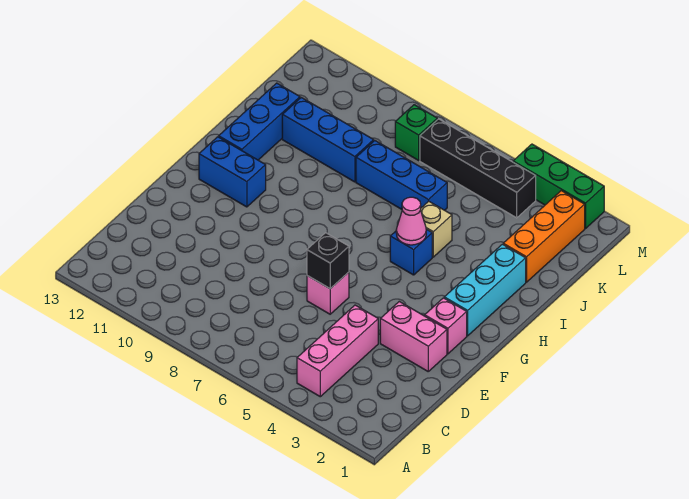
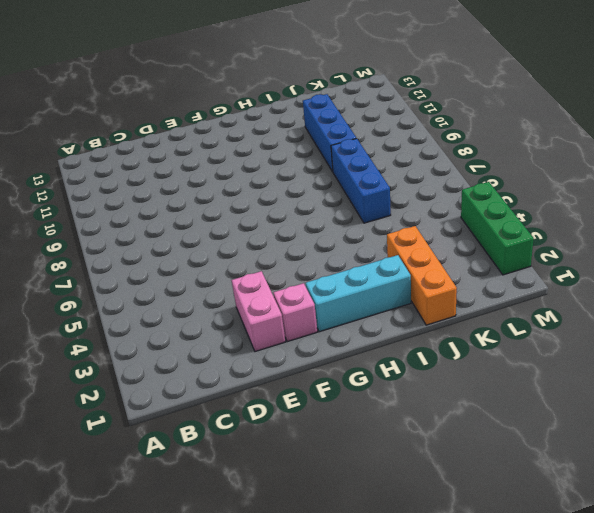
orange brick J1:J3 level 1 -> orange brick J2:L2 level 1
none -> pink brick B4:D4 level 1
none -> pink brick E6 level 1
none -> blue brick G11:G12 level 1

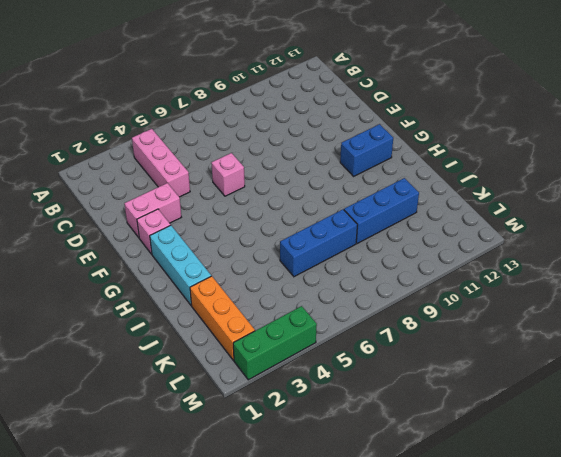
none -> blue brick H5 level 1
none -> blue brick H12:J12 level 1
none -> tan brick I5 level 1

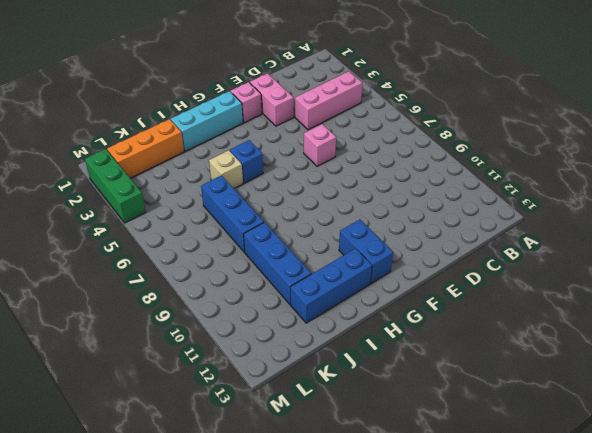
none -> black brick L4:L7 level 1
none -> green brick L8 level 1
none -> black brick E6 level 2

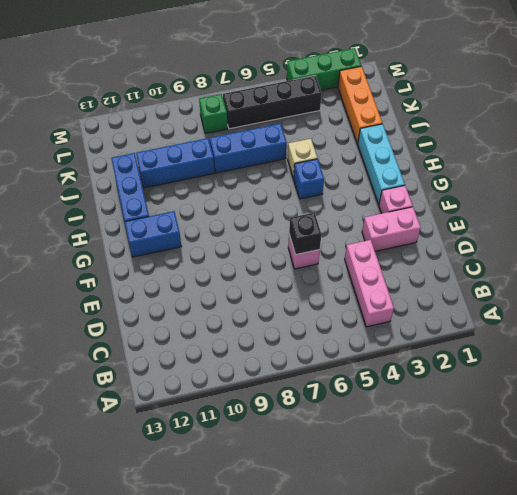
none -> pink cone H5 level 2

